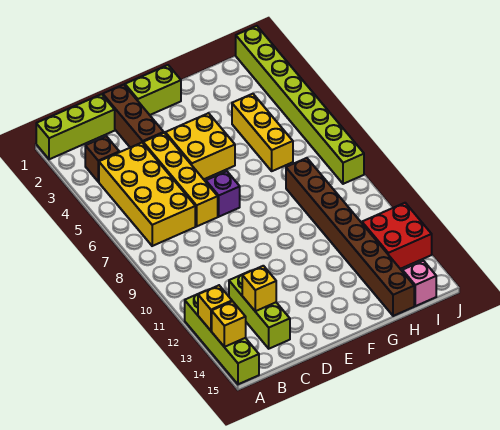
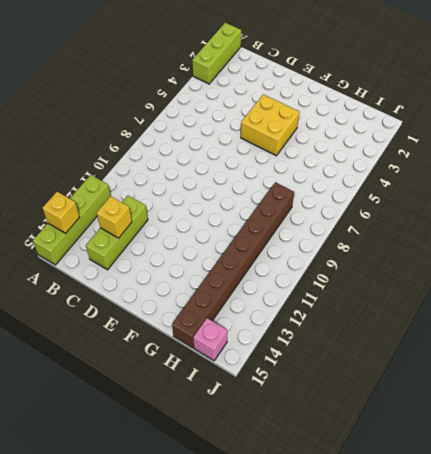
lime brick A1:A3 level 1 -> lime brick A1:C1 level 1
none -> brown brick B3 level 1
none -> yellow brick B4:C7 level 1
none -> brown brick D1:D3 level 1

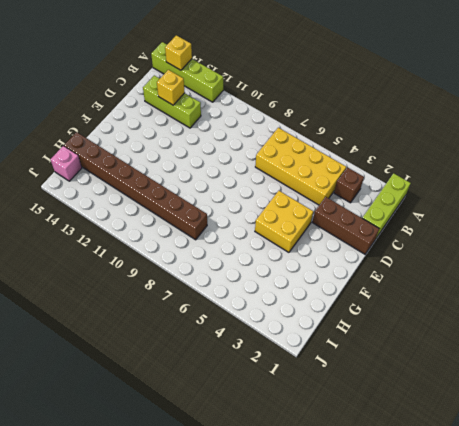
none -> yellow brick D4:D7 level 1
none -> lime brick E1:F1 level 1
none -> purple brick E7 level 1

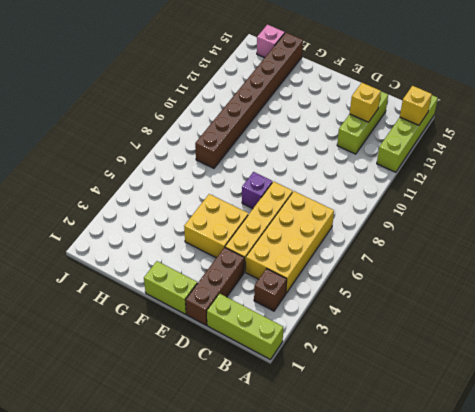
none -> yellow brick H4:H6 level 1
none -> red brick I12:J13 level 1
none -> lime brick J1:J8 level 1

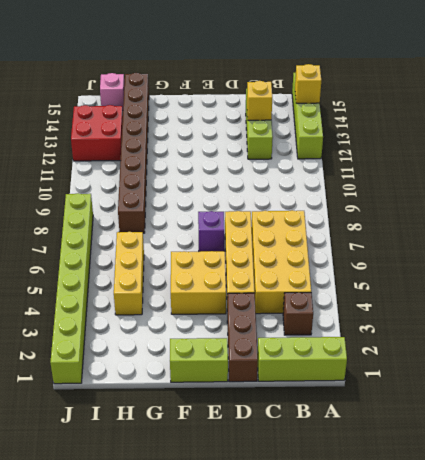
none -> yellow brick A13 level 2

